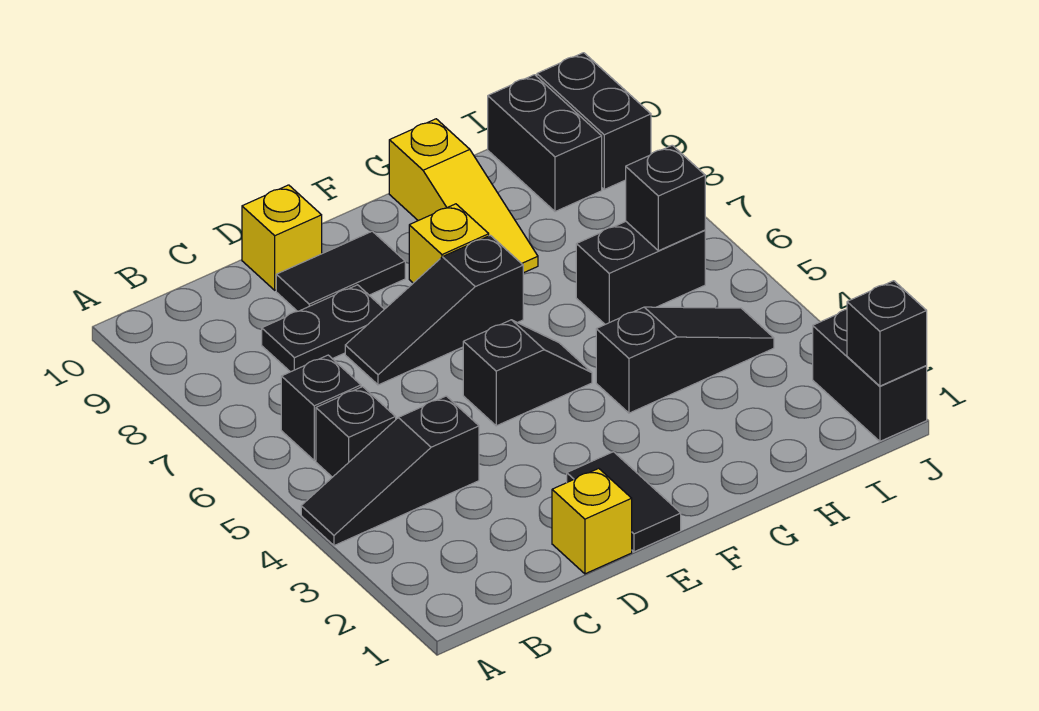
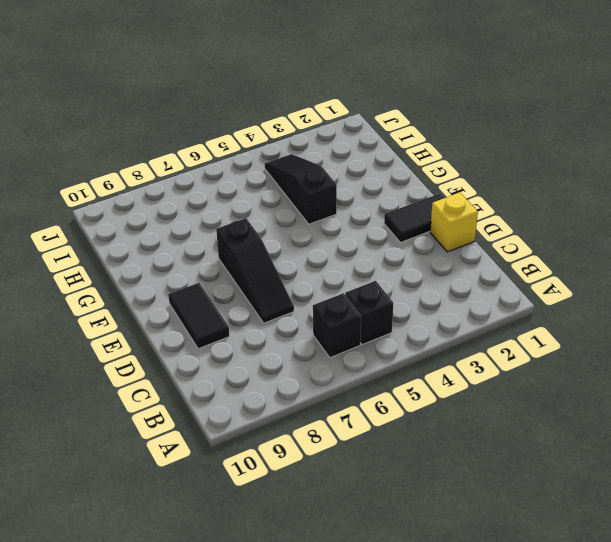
none -> black slope A4:C4 level 1 top C
none -> black plate C8:D8 level 1
none -> yellow brick D10 level 1

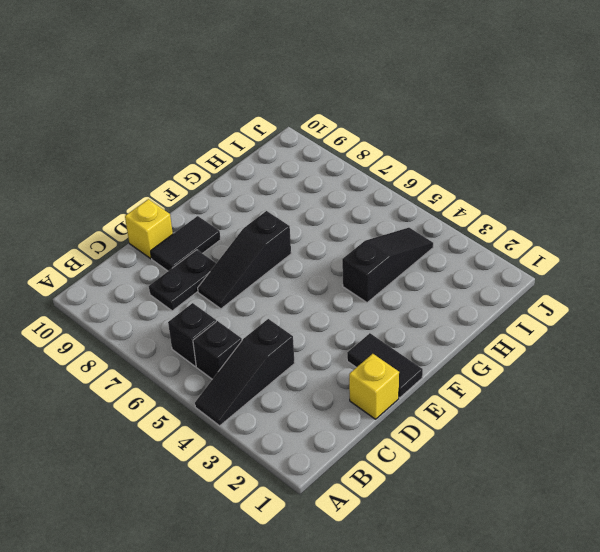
none -> black slope E5:F5 level 1 top E
none -> yellow brick F8 level 1
none -> yellow slope G8:G10 level 1 top 10

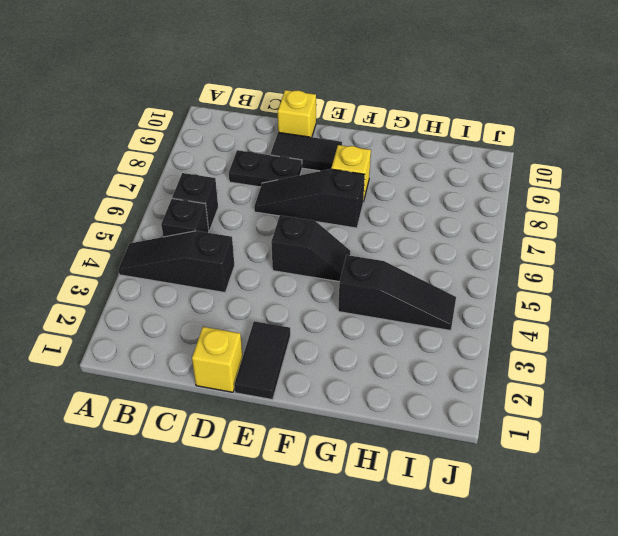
none -> yellow slope G8:G10 level 1 top 10
none -> black brick H6:I6 level 1
none -> black brick I9:I10 level 1

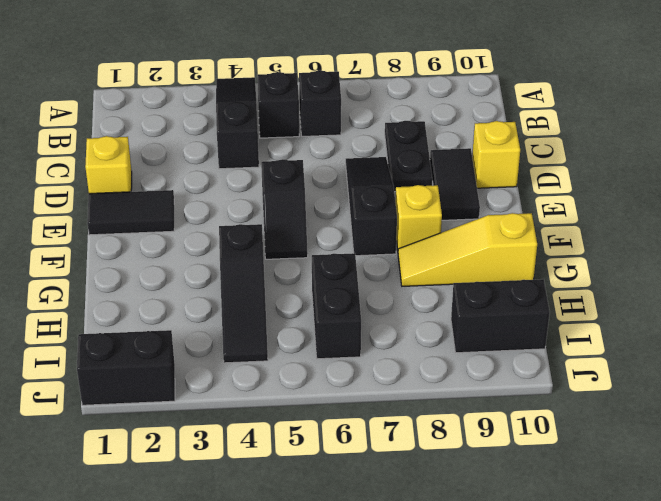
none -> black brick J9:J10 level 1
none -> black brick I6 level 2
none -> black brick J1 level 2

